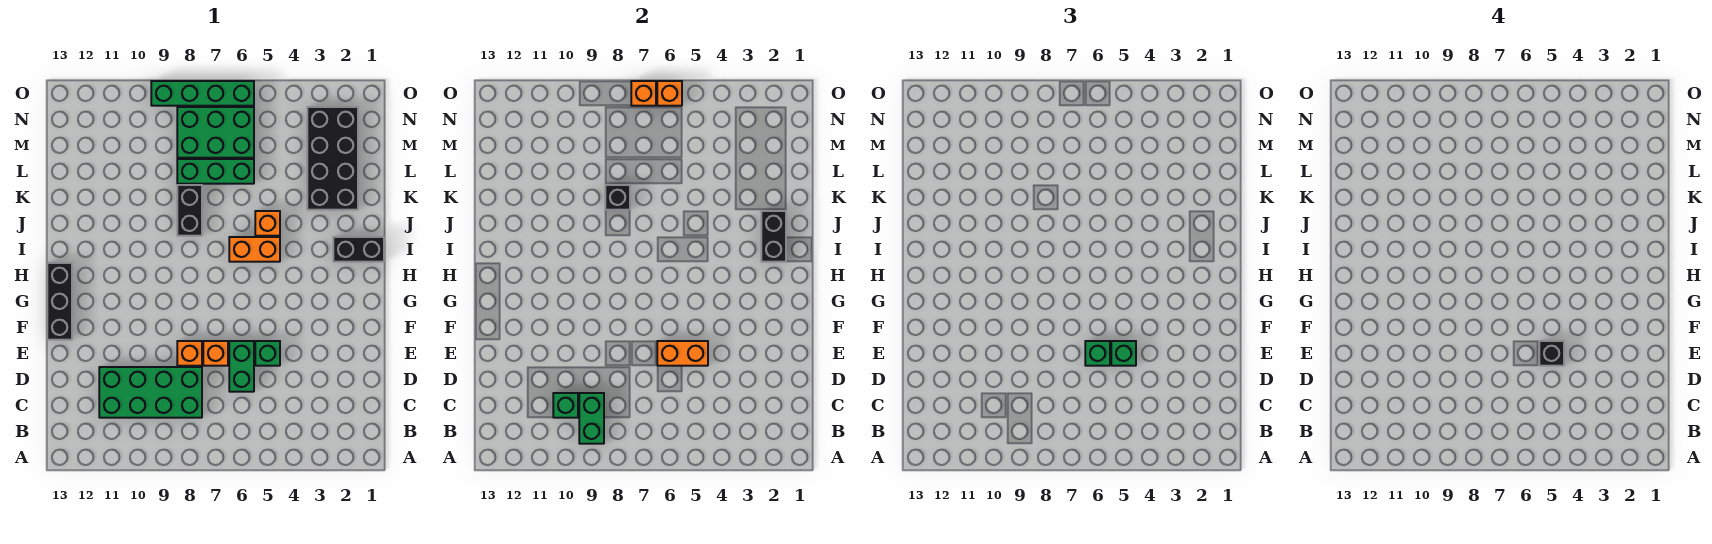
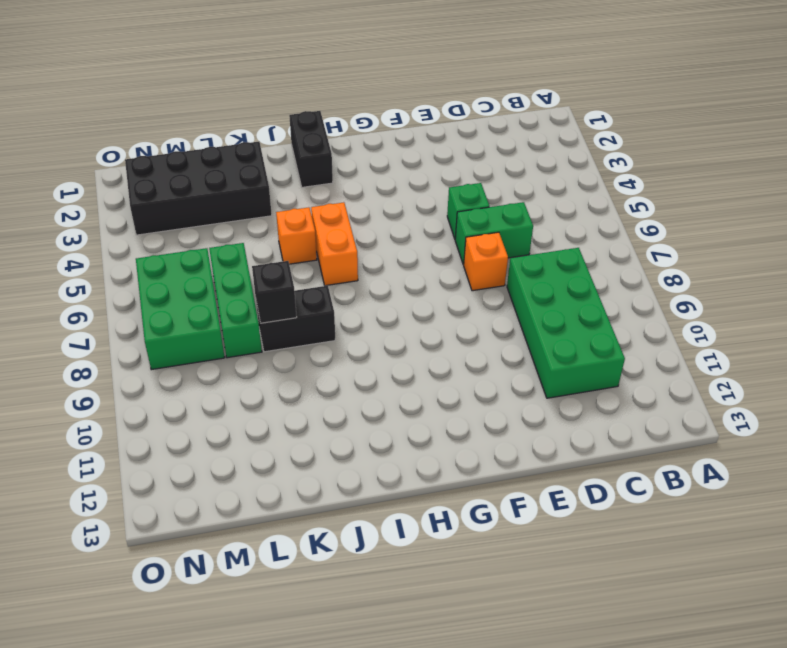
none -> orange brick E8 level 1
none -> black brick F13:H13 level 1
none -> green brick O6:O9 level 1

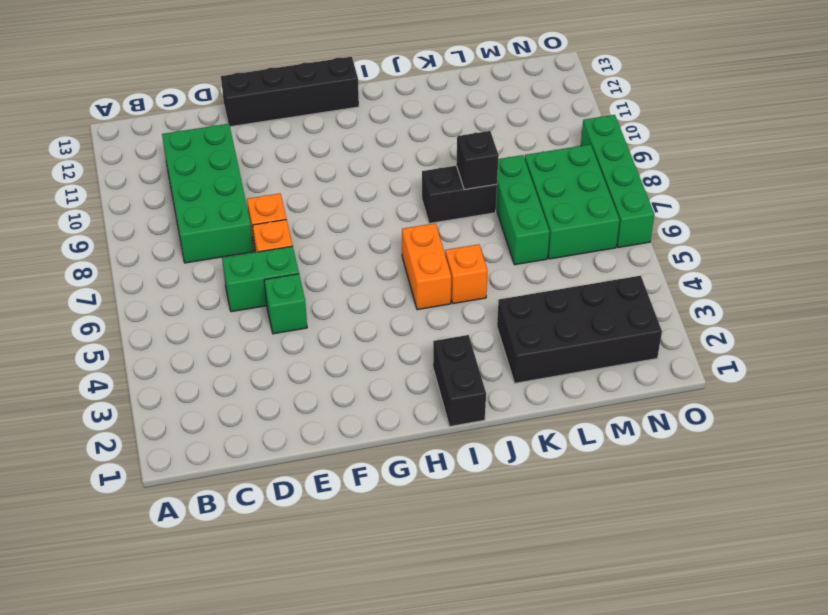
black brick E13:H13 level 1 -> black brick F13:H13 level 1
none -> green brick B9:C9 level 2
none -> green brick C10 level 2
none -> orange brick E5:E6 level 2

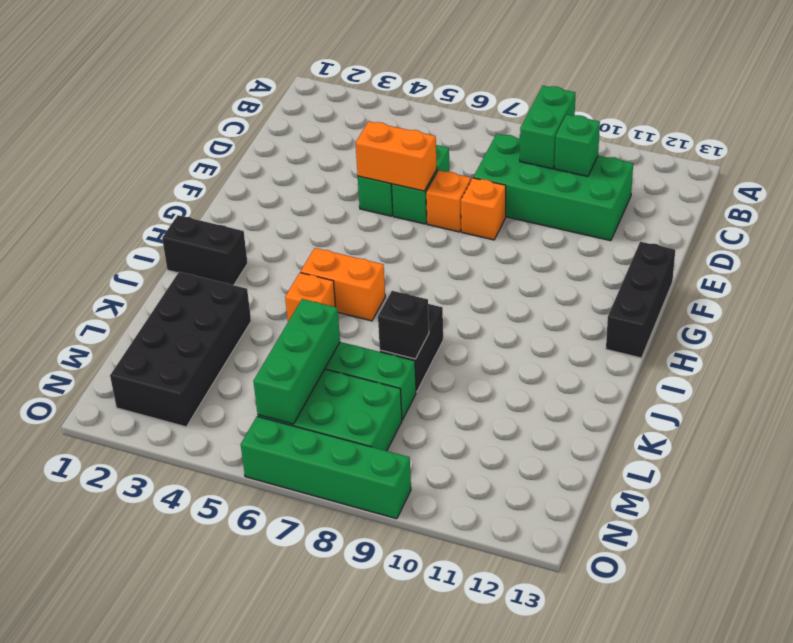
green brick L6:N6 level 2 -> none
none -> black brick I2:J2 level 2
none -> orange brick O6 level 2
none -> orange brick O7 level 2

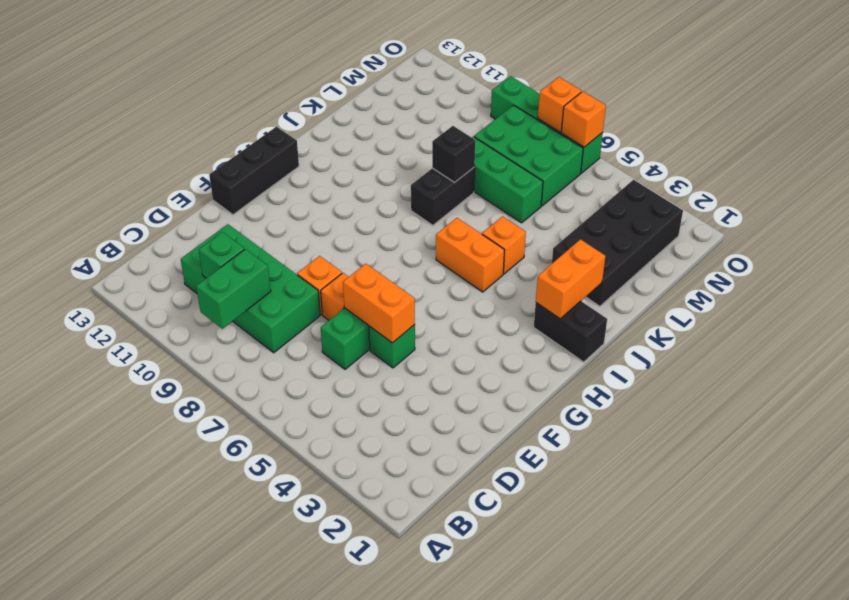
orange brick I2:J2 level 2 -> black brick I2:J2 level 2
none -> green brick E5 level 3
none -> green brick E6 level 3
none -> black brick E5 level 4

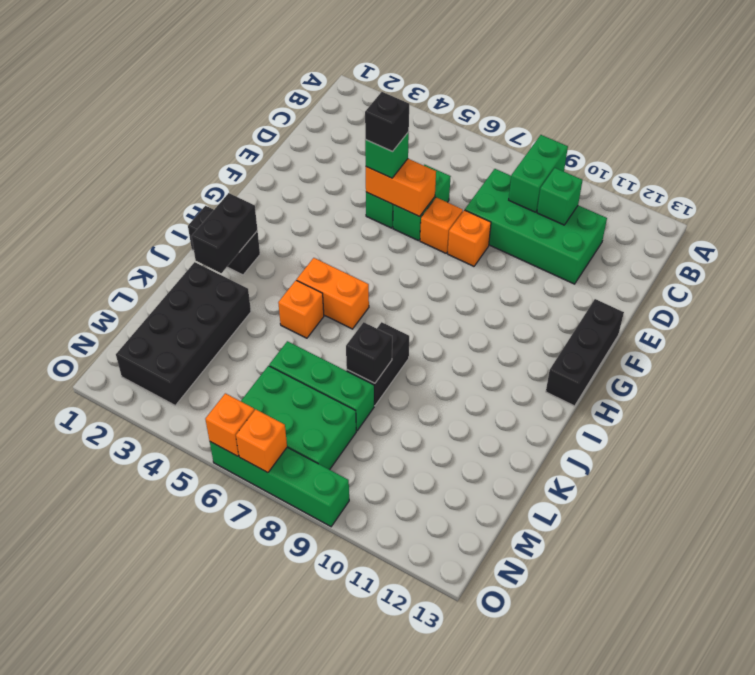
none -> green brick E6 level 3

